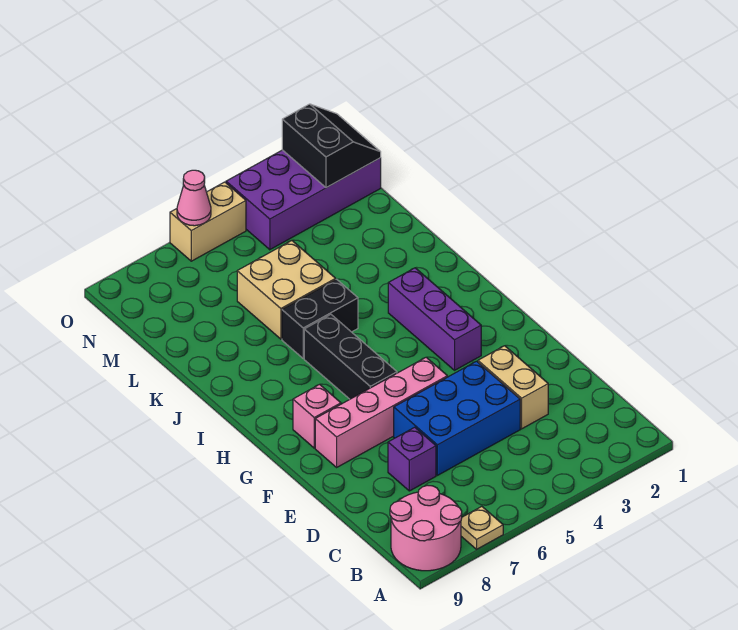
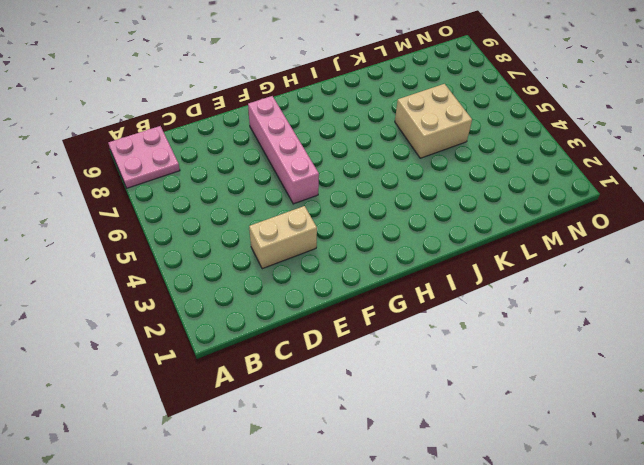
pink plate A8:B9 level 1 -> pink round brick A8:B9 level 1
none -> tan plate A7 level 1
none -> blue brick D4:E6 level 1
none -> purple brick D7 level 1

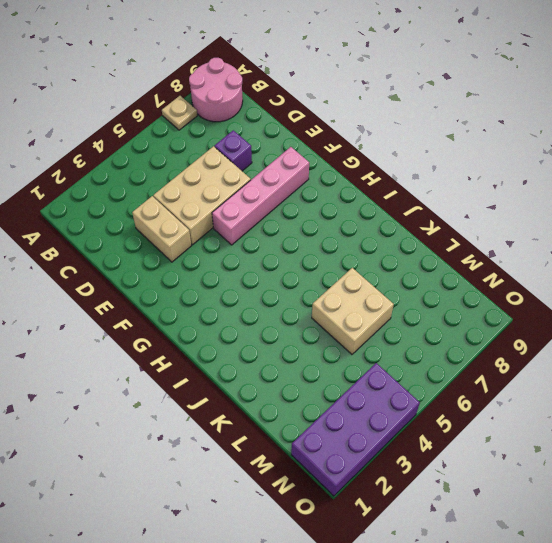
tan brick D4:E6 level 1 -> blue brick D4:E6 level 1
none -> purple brick G3:I3 level 1
none -> black brick G6:I6 level 1
none -> pink brick G8 level 1

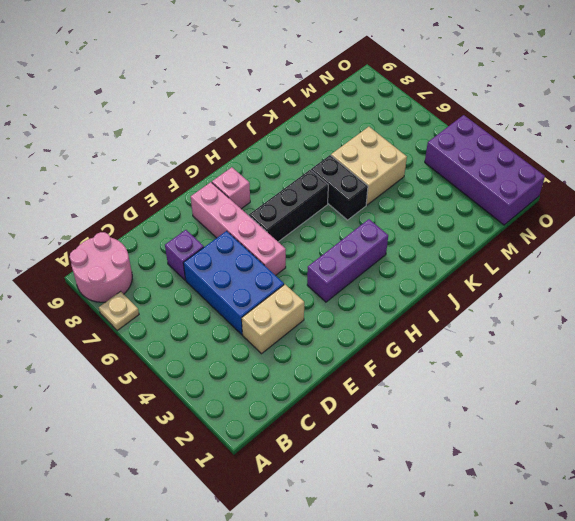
none -> tan brick O5:O6 level 1
none -> black slope N1:O2 level 2 top 2
none -> pink cone O6 level 2

